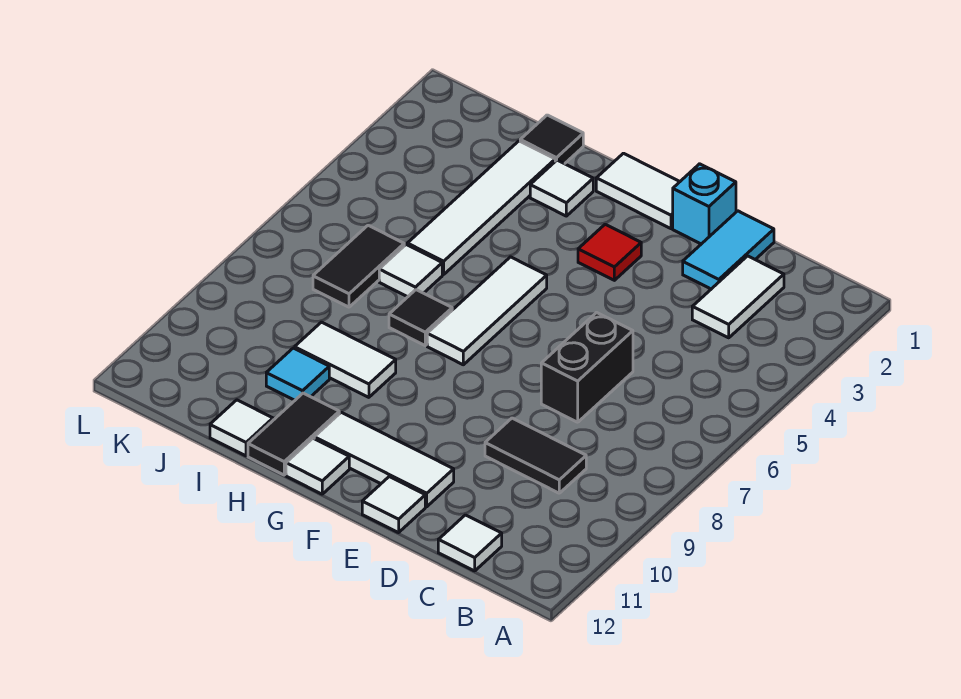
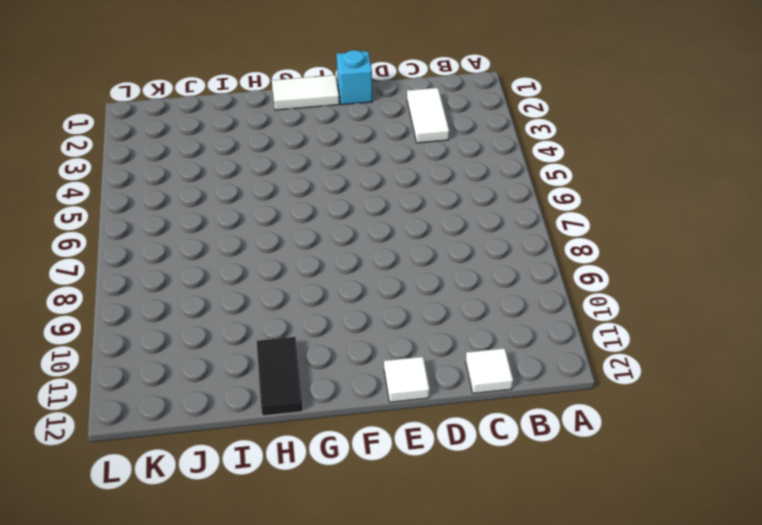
none -> black tile C9:D9 level 1
none -> cyan tile D1:D2 level 1
none -> black brick D6:D7 level 1

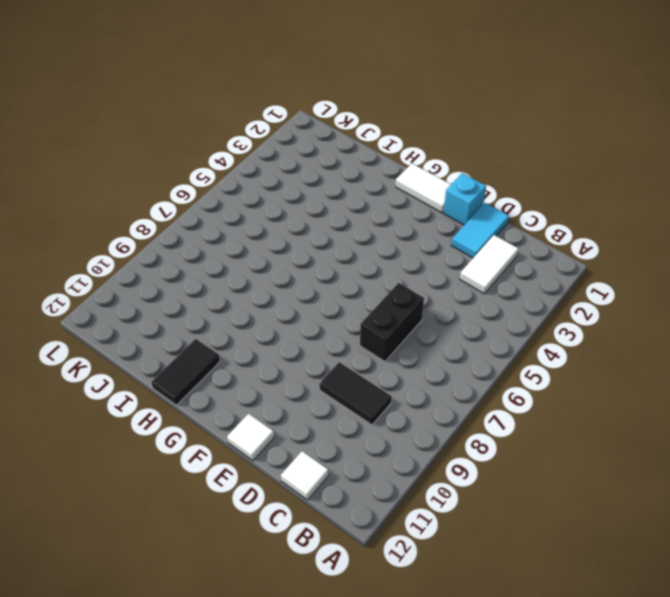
none -> white tile E11:G11 level 1
none -> red tile F3 level 1
none -> white tile G5:G7 level 1

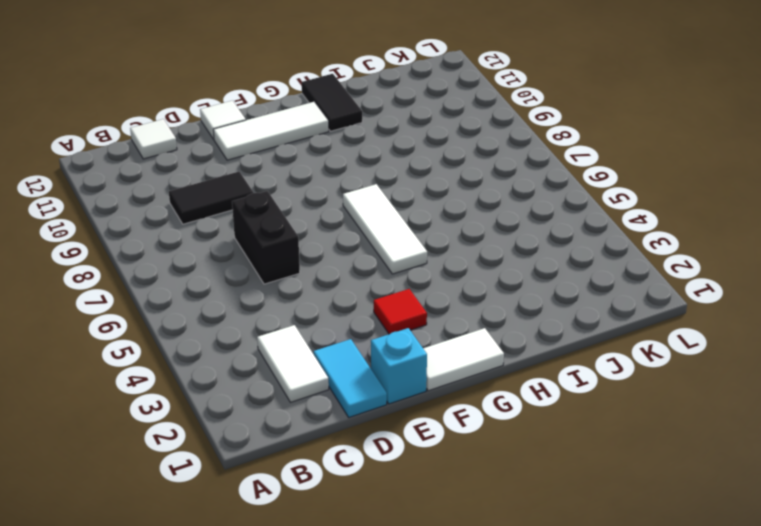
none -> white tile G12 level 1
none -> white tile H2 level 1
none -> black tile H7 level 1

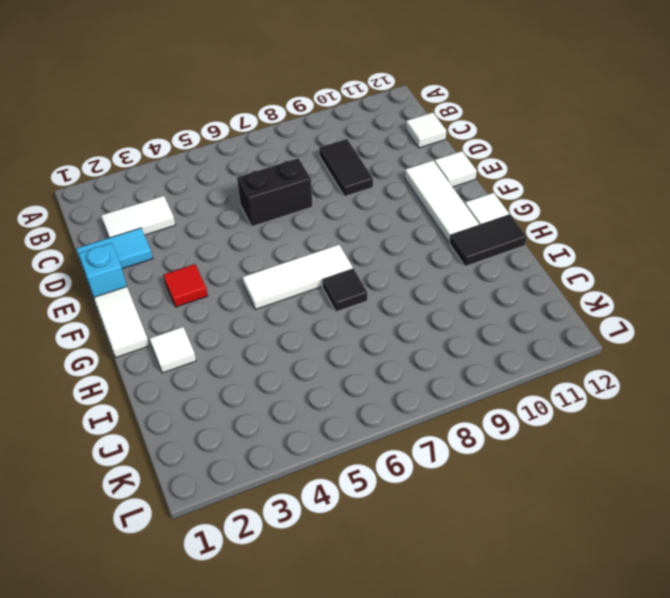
none -> white tile H9:I9 level 1
none -> black tile I1 level 1
none -> white tile I2:I5 level 1

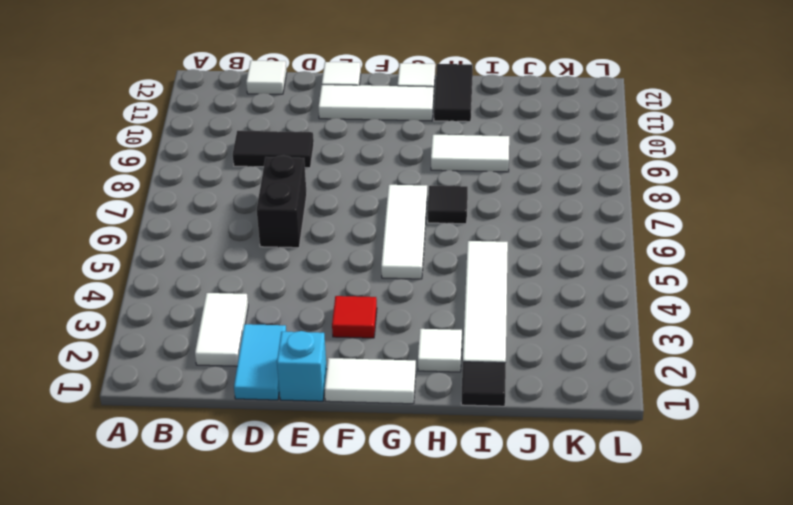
none -> white tile I6 level 1
none -> cyan tile I10 level 1
none -> white tile I12 level 1

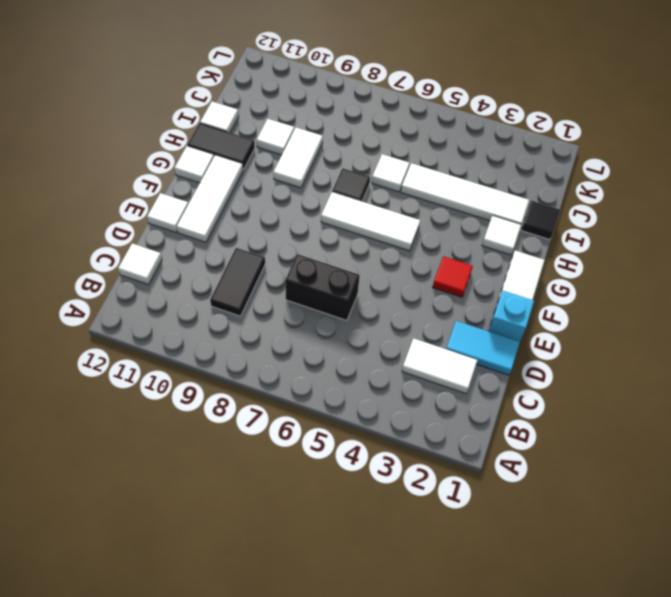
white tile I10 level 1 -> cyan tile I10 level 1
none -> black tile J6:J7 level 1

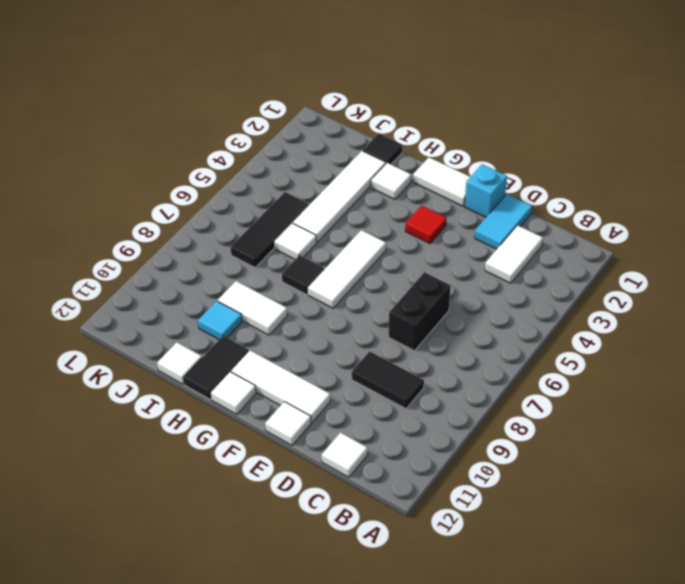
black tile J5:J7 level 1 -> black tile J6:J7 level 1

